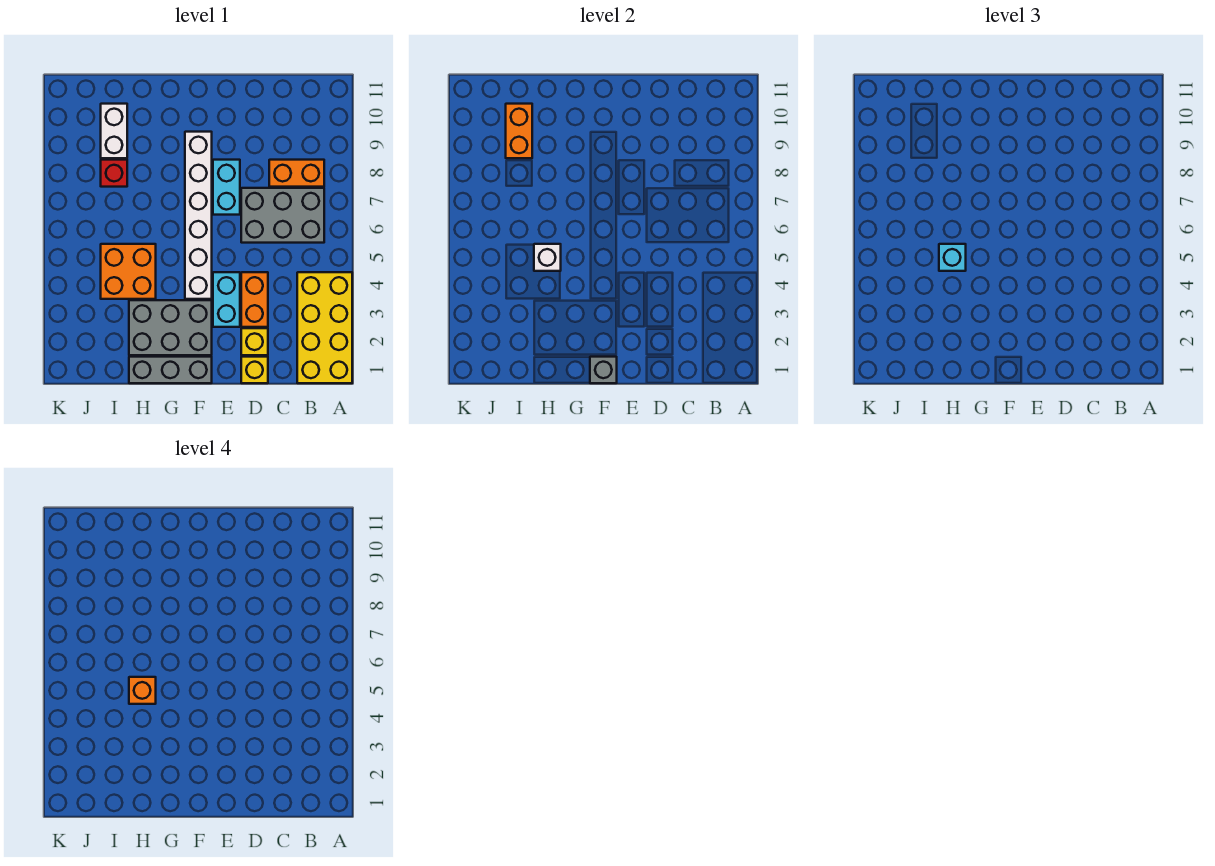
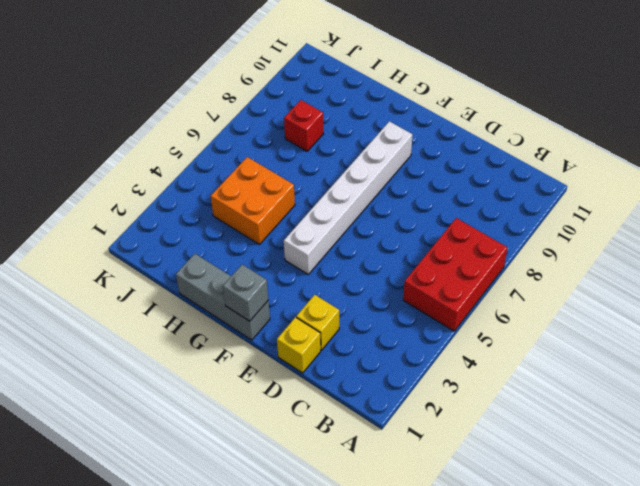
red brick A5:B7 level 1 -> grey brick B6:D7 level 1
none -> yellow brick A1:B4 level 1
none -> orange brick B8:C8 level 1
none -> orange brick D3:D4 level 1

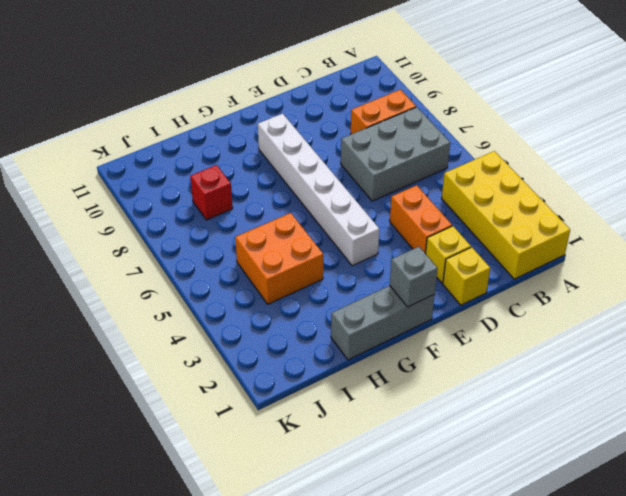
none -> cyan brick E3:E4 level 1
none -> cyan brick E7:E8 level 1
none -> grey brick F2:H3 level 1

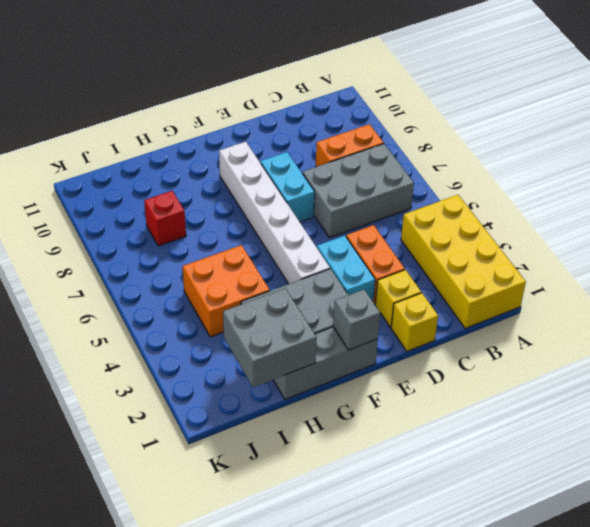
grey brick H1:I2 level 2 -> none
none -> white brick I9:I10 level 1
none -> white brick H5 level 2
none -> orange brick I9:I10 level 2

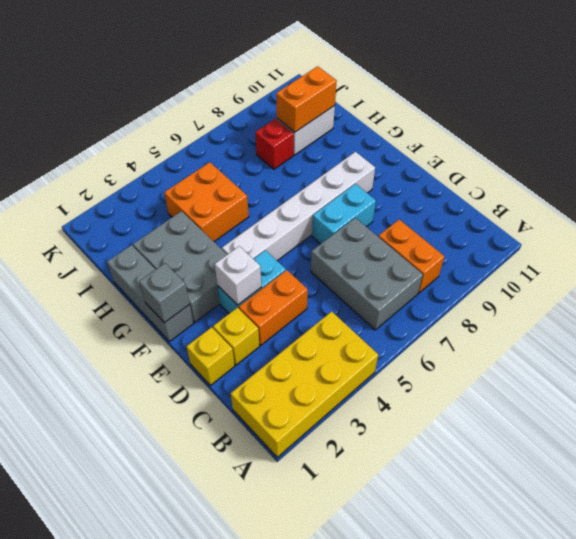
white brick E3 level 2 -> white brick H5 level 2
none -> cyan brick H5 level 3
none -> orange brick H5 level 4

